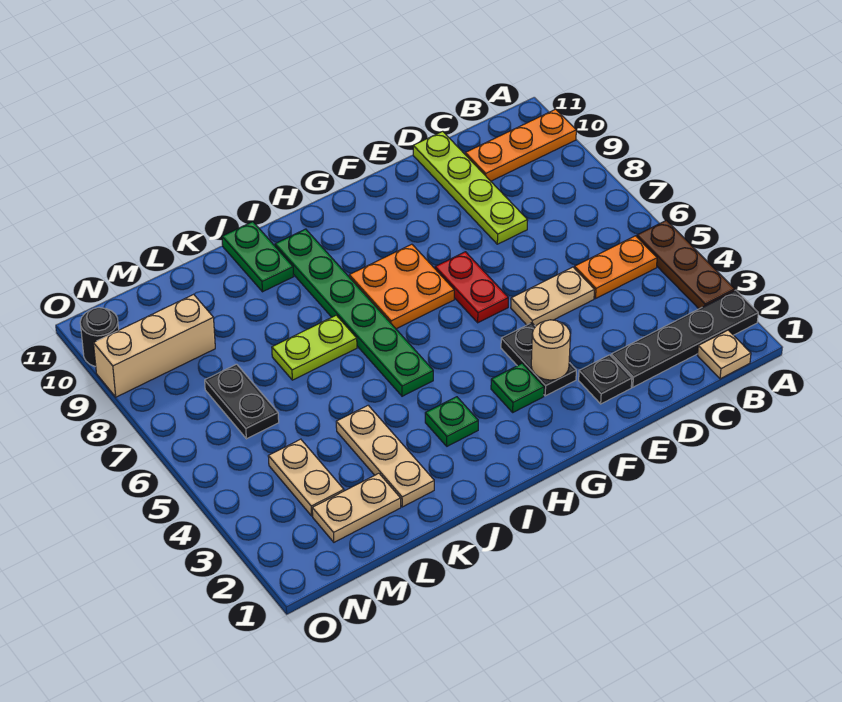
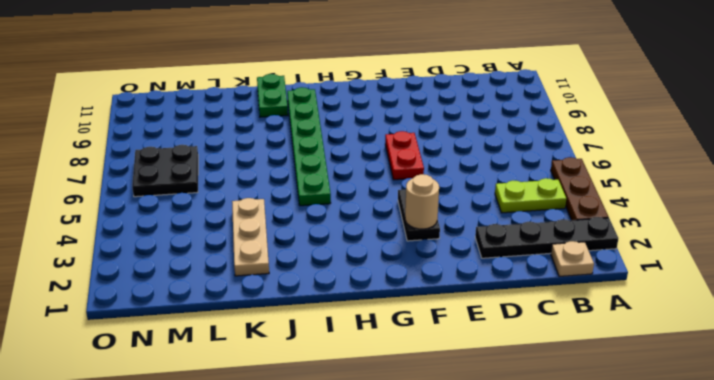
lime plate B4:C4 level 1 -> lime plate J7:K7 level 1
black plate M6:N7 level 1 -> black plate M6:M7 level 1
none -> orange plate A10:C10 level 1
none -> orange plate B5:C5 level 1
none -> tan plate D5:E5 level 1

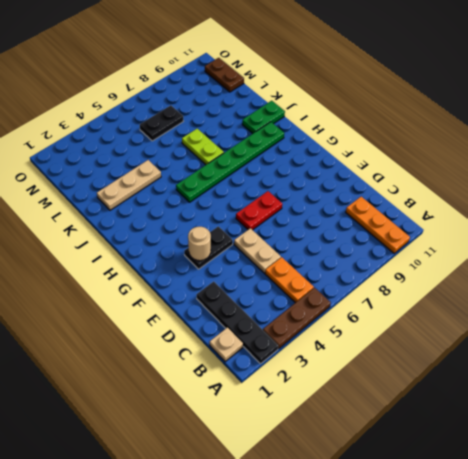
brown plate M11:N11 level 1 -> none
none -> lime plate D8:D11 level 1
none -> black plate E2 level 1
none -> green plate G3 level 1

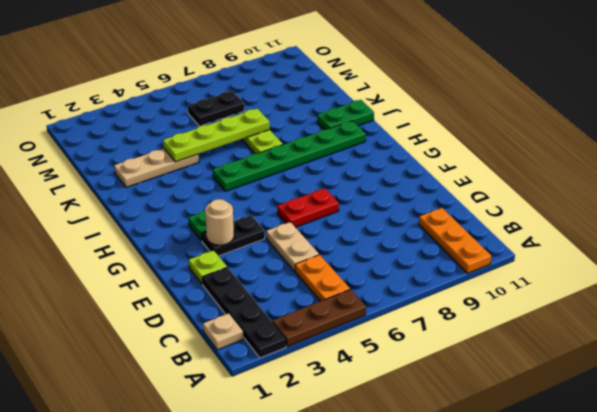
lime plate E2 level 1 -> black plate E2 level 1
lime plate K4:K7 level 2 -> lime plate D8:D11 level 1
none -> orange plate G7:H8 level 1
none -> green plate I3 level 1
none -> tan plate L2:M2 level 1

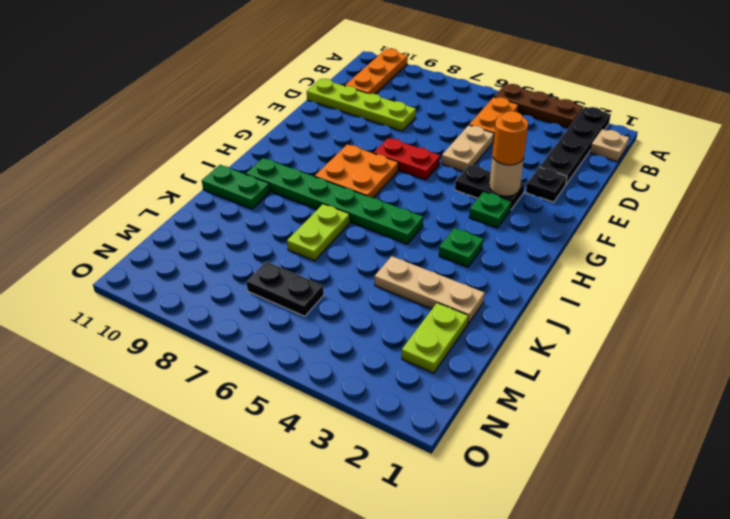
orange round brick F3 level 3 -> none
lime plate L2:M2 level 1 -> tan plate L2:M2 level 1
none -> tan plate M3:M4 level 1
none -> tan brick M9:O9 level 1
none -> black round brick O10 level 1

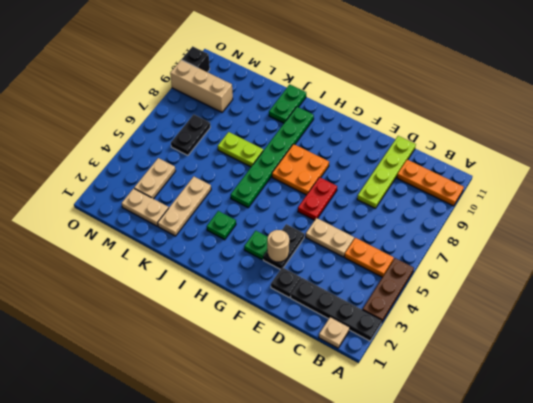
black brick O10 level 1 -> black round brick O10 level 1

